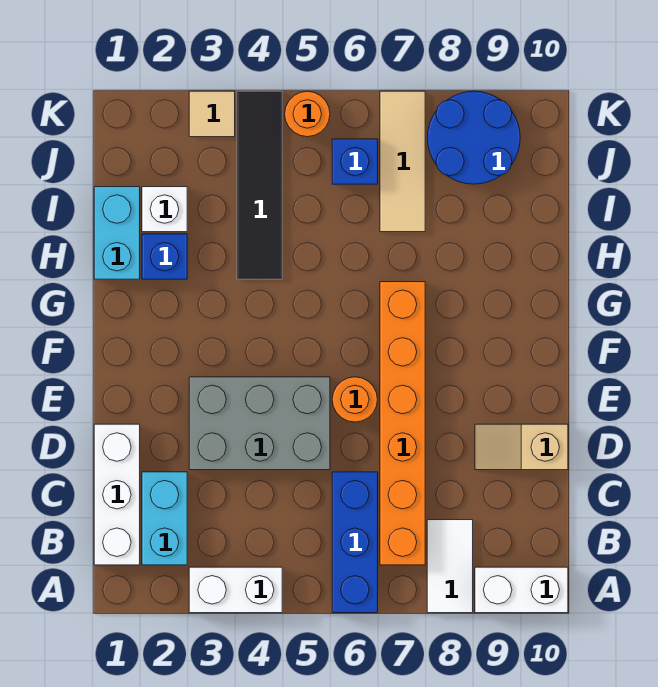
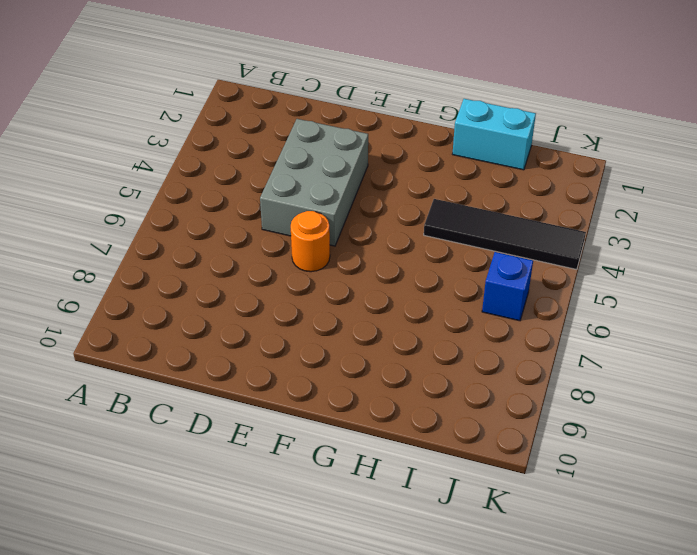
none -> white brick A3:A4 level 1
none -> blue brick A6:C6 level 1
none -> white tile A8:B8 level 1

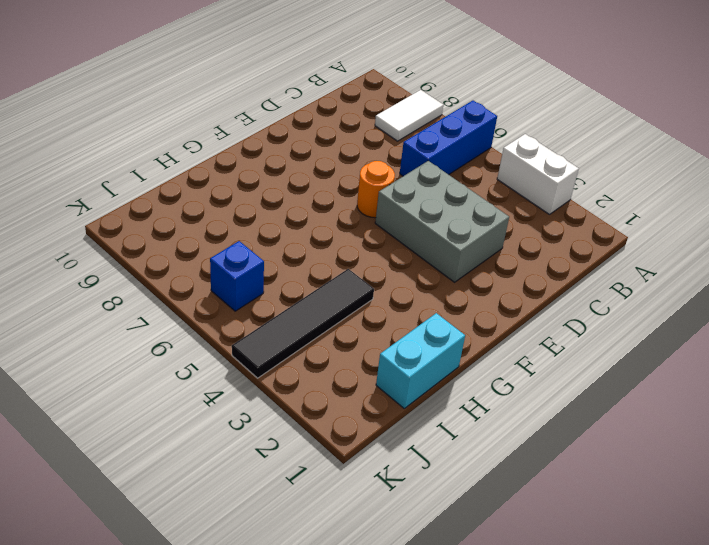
none -> white brick A9:A10 level 1
none -> white brick B1:D1 level 1
none -> cyan brick B2:C2 level 1

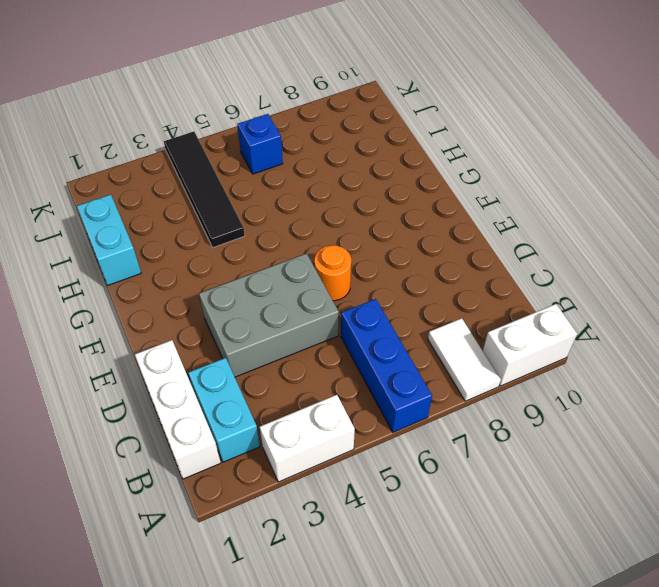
none -> orange brick B7:G7 level 1
none -> tan slope D9:D10 level 1 top 10
none -> blue brick H2 level 1

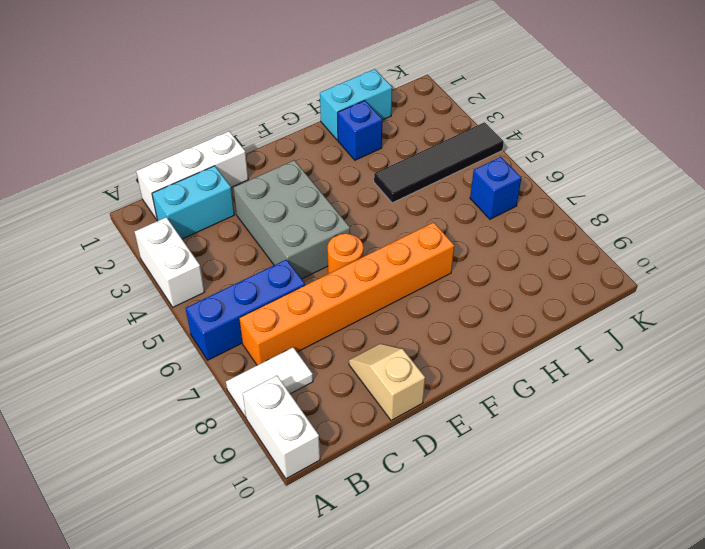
none -> white brick I2 level 1
none -> tan tile I7:K7 level 1
none -> blue round brick J8:K9 level 1

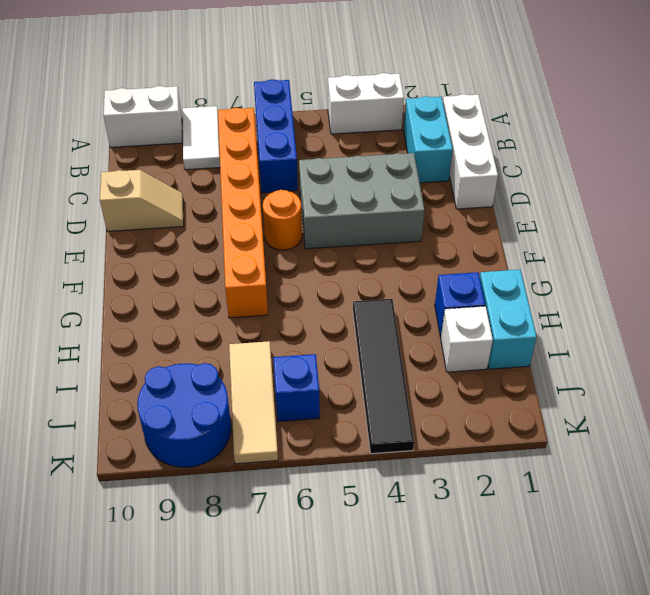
none -> tan tile K3 level 1
none -> orange round brick K5 level 1

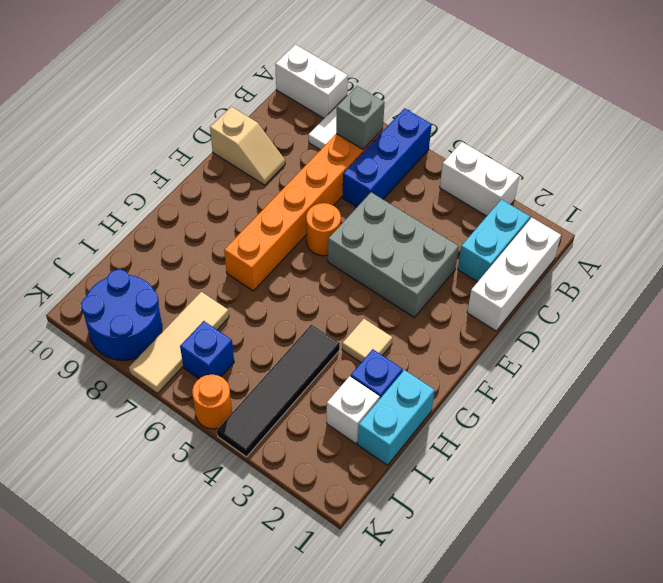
grey brick B7 level 2 -> none
tan tile G3 level 1 -> tan tile K3 level 1

